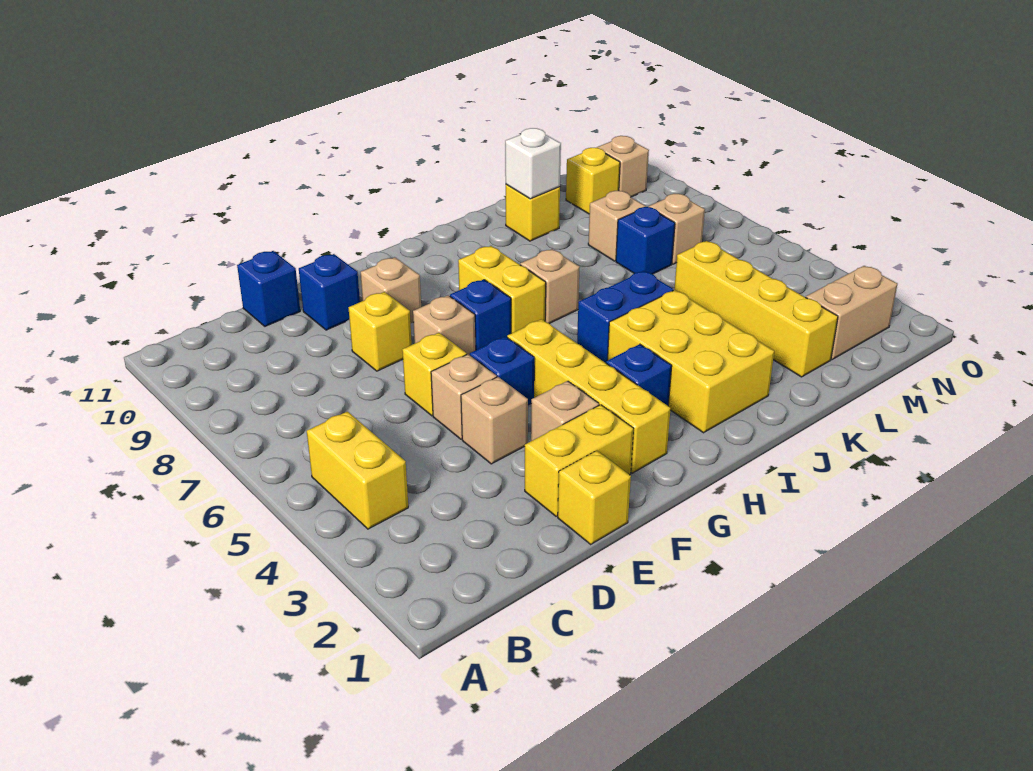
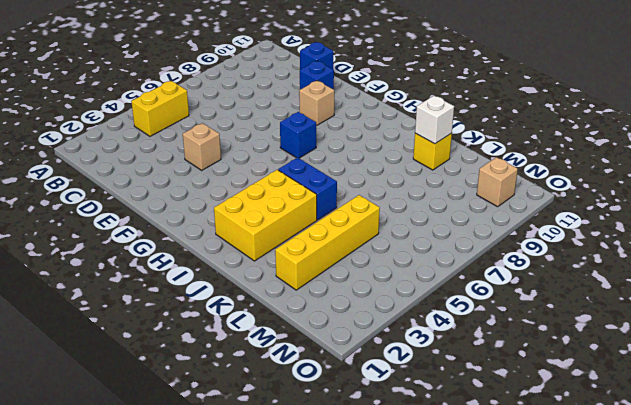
none -> yellow brick E1 level 1
none -> yellow brick E2:F2 level 1
none -> tan brick E5 level 1

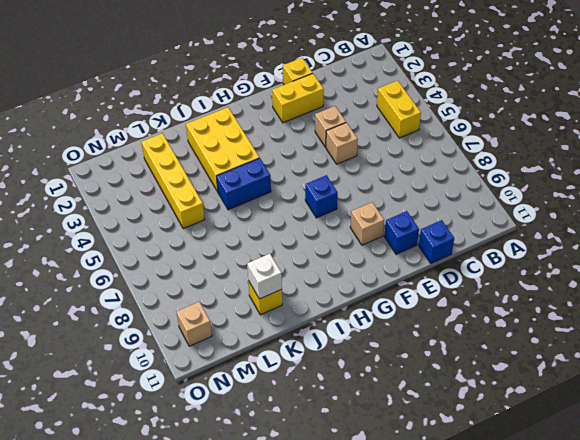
none -> yellow brick E6 level 1
none -> yellow brick E8 level 1
none -> tan brick F3 level 1

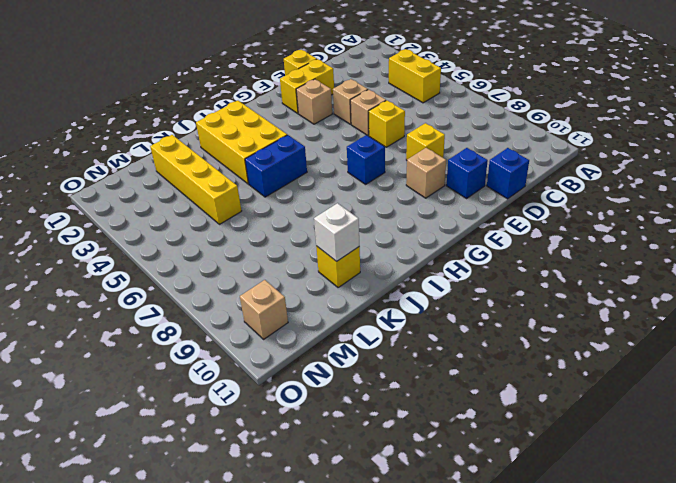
none -> blue brick F5 level 1
none -> tan brick F7 level 1
none -> yellow brick G2:G5 level 1

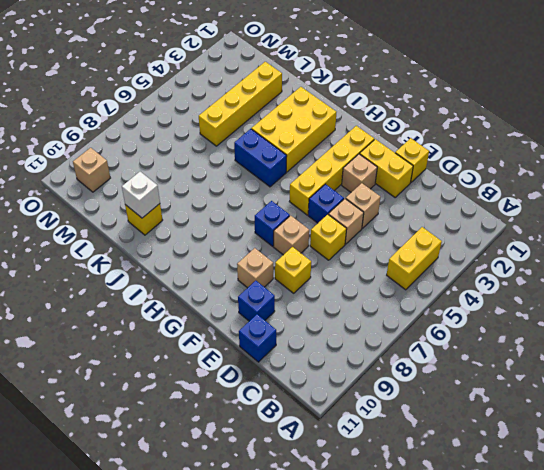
none -> blue brick H3 level 1
none -> yellow brick H7:H8 level 1
none -> tan brick I7 level 1

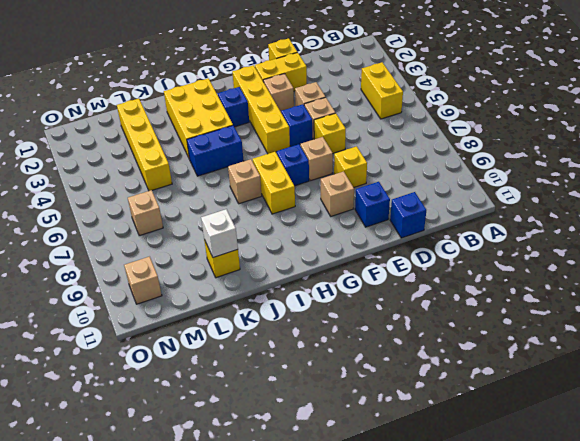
none -> blue brick L7 level 1
none -> tan brick L8 level 1
none -> tan brick M2:N2 level 1

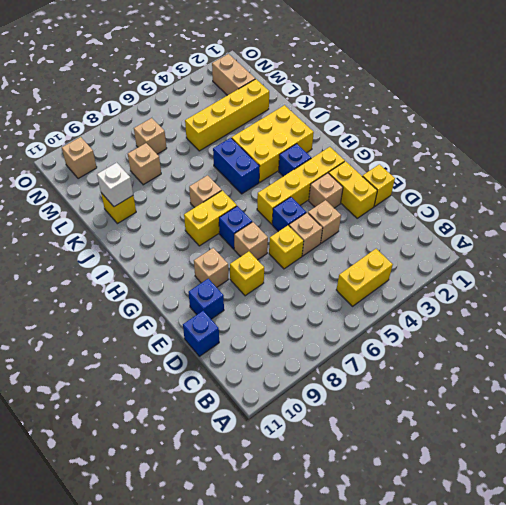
none -> blue brick L7 level 1
none -> yellow brick M10 level 1

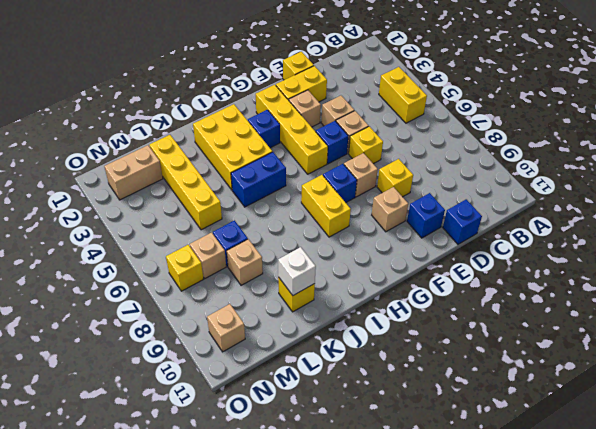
yellow brick N7 level 1 -> yellow brick M10 level 1
none -> tan brick I7 level 1

